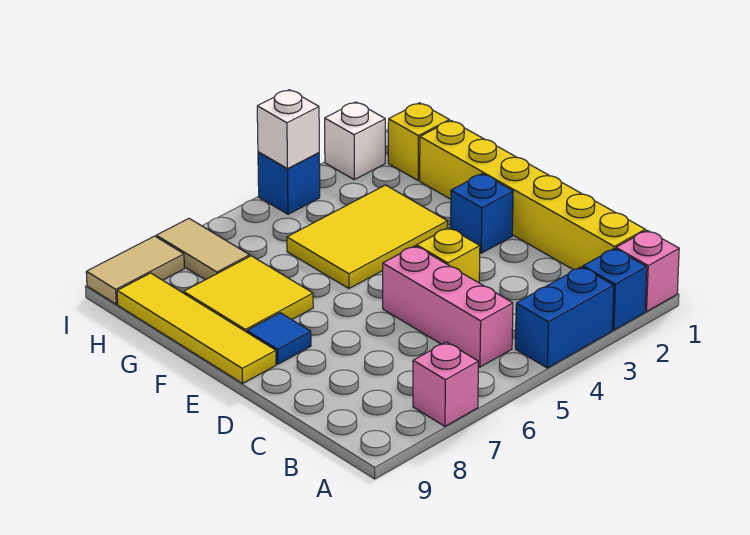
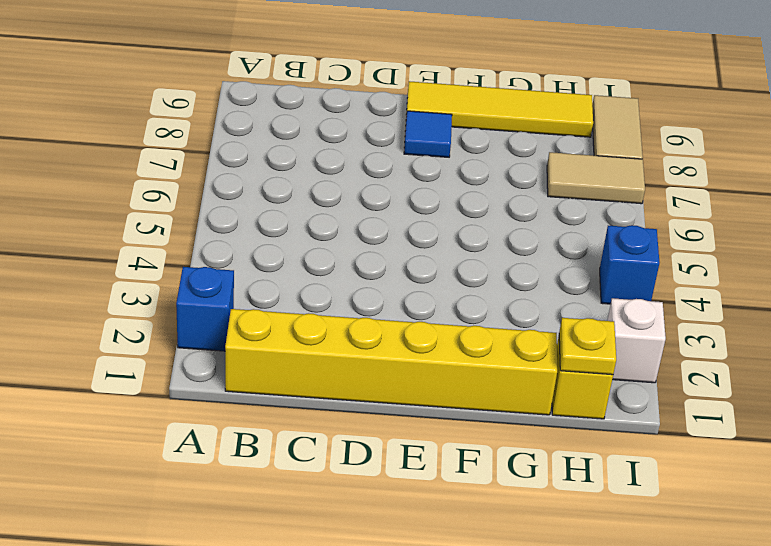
yellow plate H1 level 2 -> none
none -> pink brick A1 level 1
none -> blue brick A3:A4 level 1
none -> pink brick A7 level 1

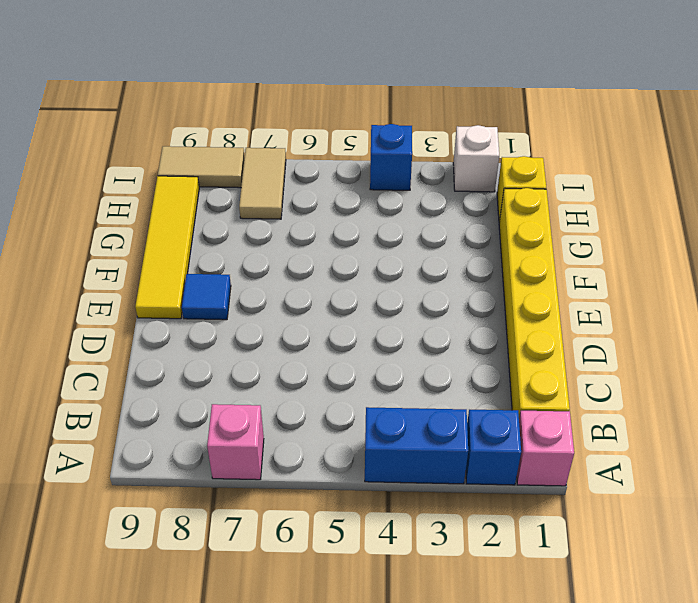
none -> pink brick B5:D5 level 1
none -> yellow brick D4 level 1
none -> blue brick E2 level 1

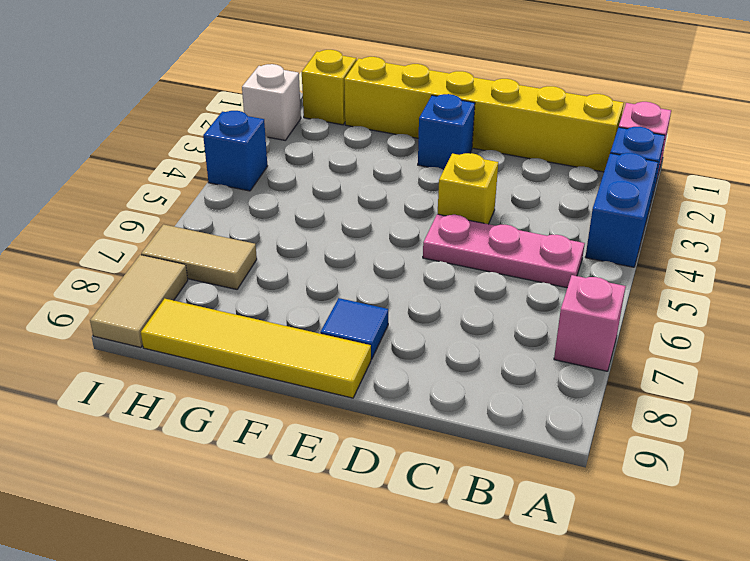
pink plate B5:D5 level 1 -> pink brick B5:D5 level 1
none -> yellow tile F3:G5 level 1
none -> yellow tile F7:G8 level 1
none -> white brick I4 level 2

